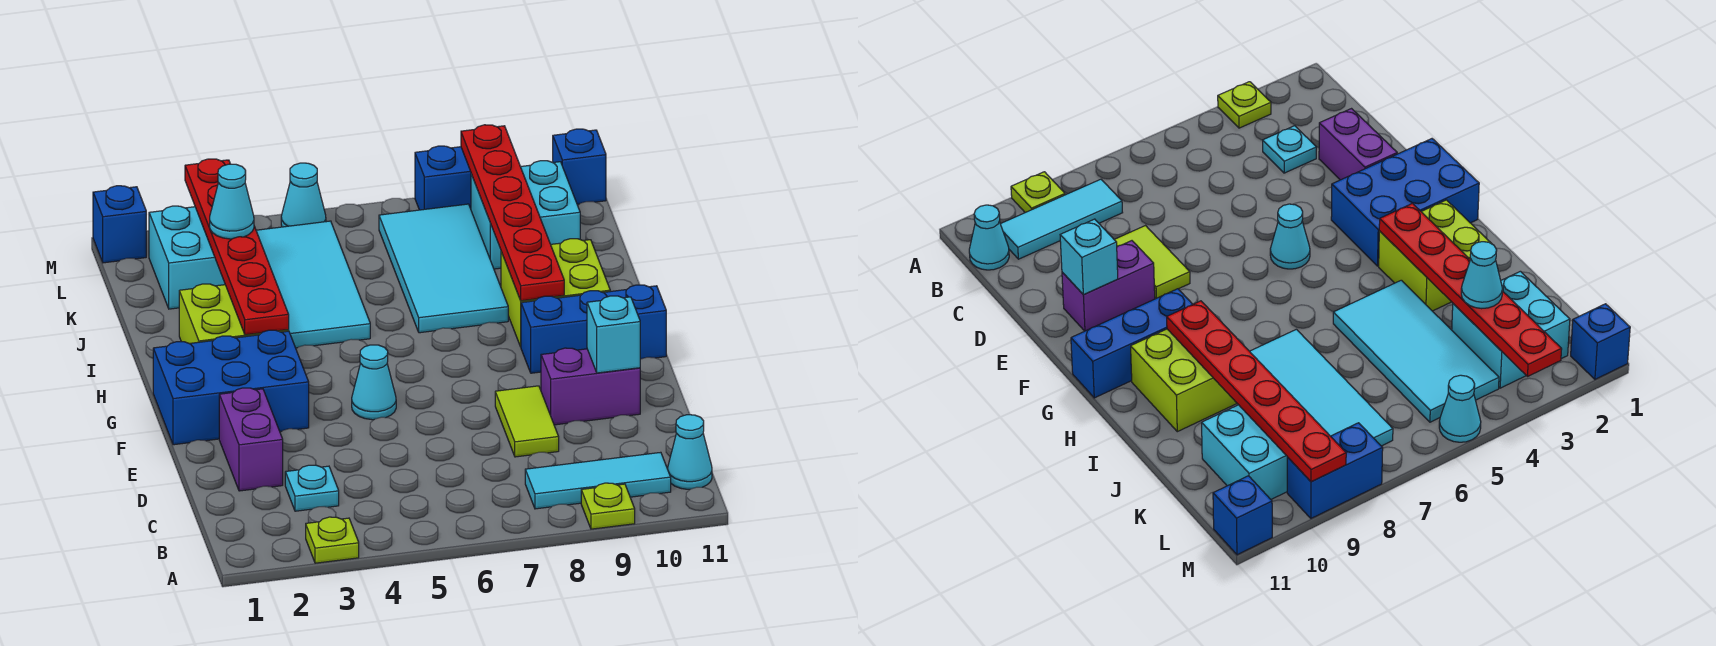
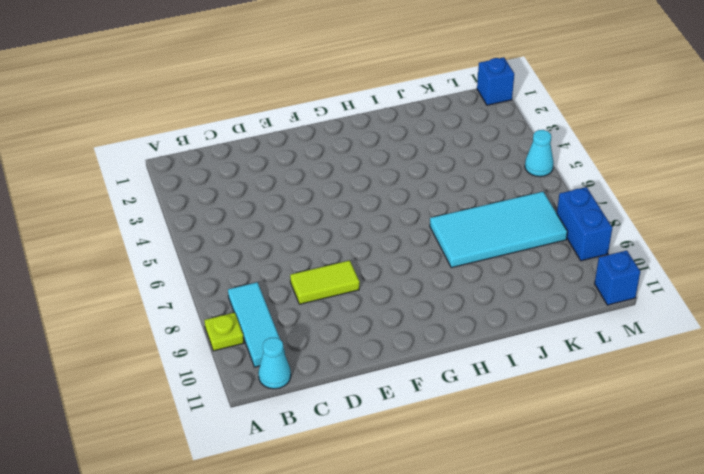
none -> lime plate A3 level 1
none -> cyan plate C3 level 1
none -> purple brick D2:E2 level 1

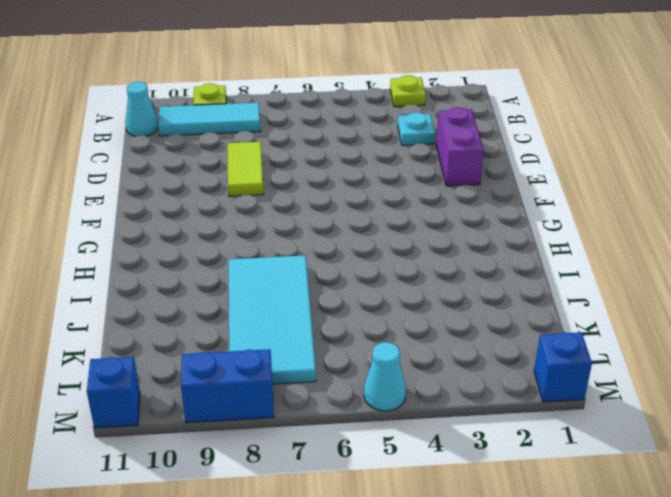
none -> purple brick E9:E10 level 1
none -> blue brick F1:G3 level 1
none -> cyan cone F5 level 1

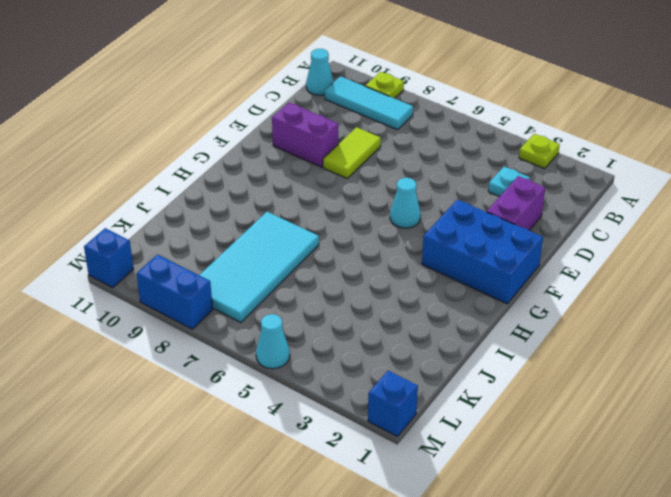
none -> blue brick G9:G11 level 1
none -> lime brick H2:I3 level 1
none -> lime brick H9:I10 level 1

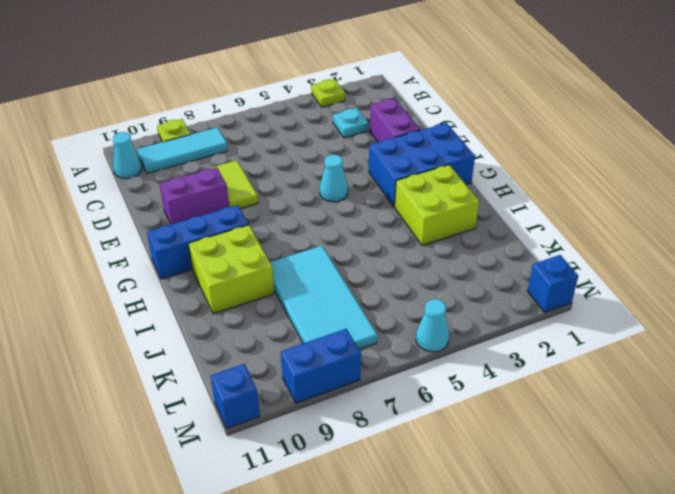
none -> cyan tile I4:L5 level 1
none -> cyan brick K2:L3 level 1
none -> cyan brick K9:L10 level 1

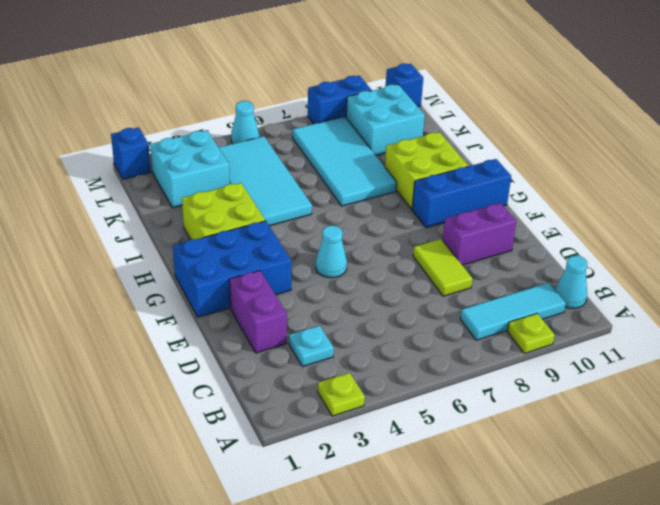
none -> cyan brick E10 level 2
none -> red plate H3:M3 level 2
none -> red plate H9:M9 level 2

